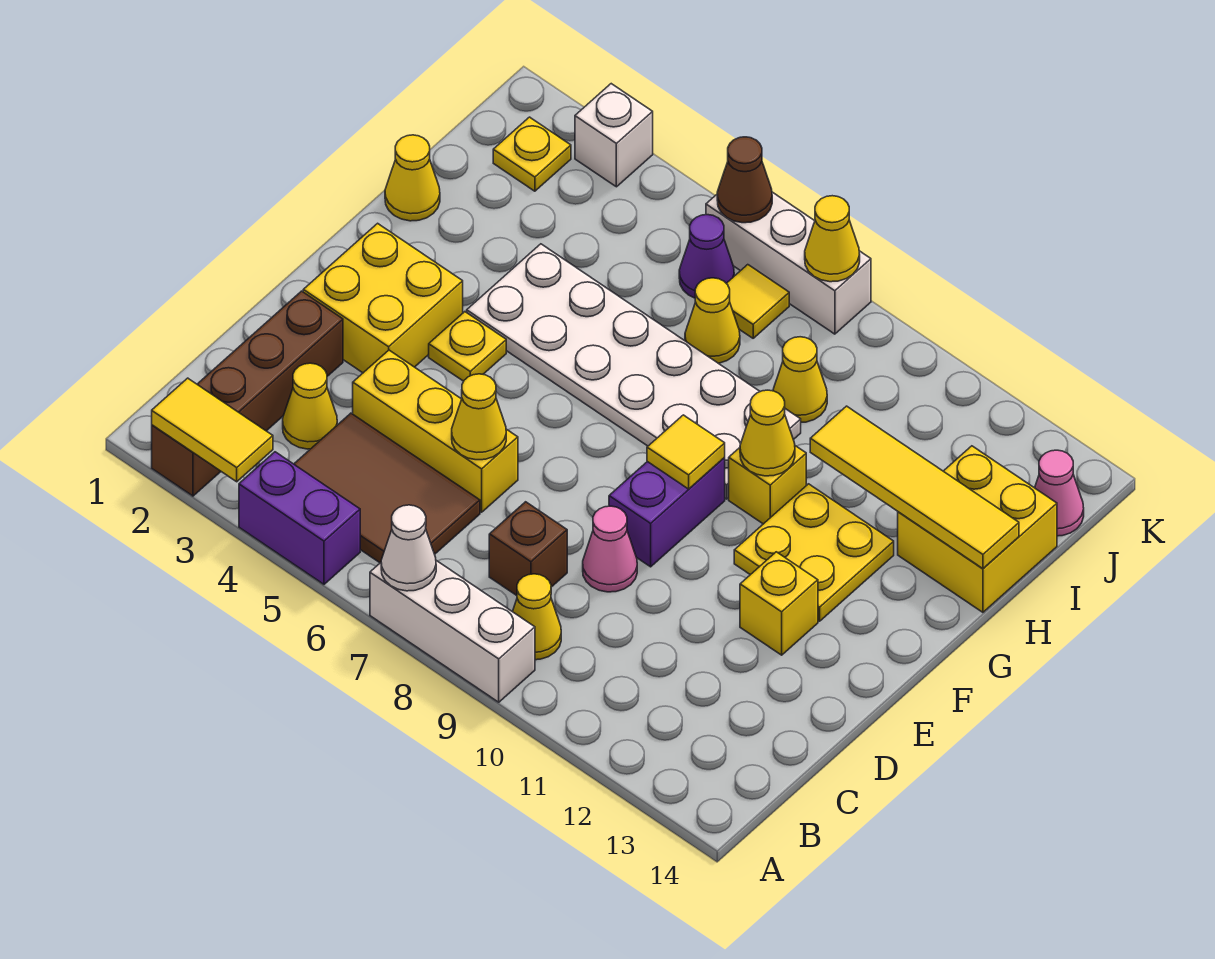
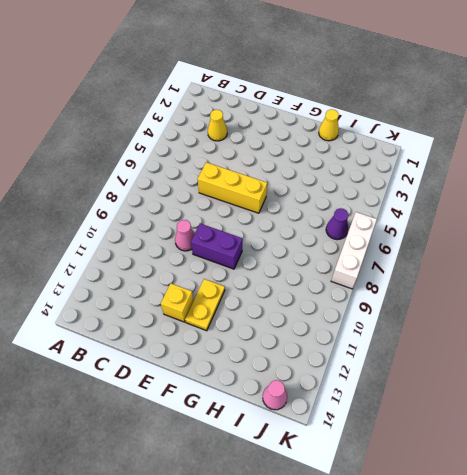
yellow brick D6:F6 level 1 -> yellow brick D4:D6 level 1
yellow plate F11:F12 level 1 -> yellow plate F11:G12 level 1
none -> brown brick A2:D2 level 1
none -> purple brick A4:A5 level 1
none -> white brick A7:A9 level 1
none -> brown tile B4:C6 level 1

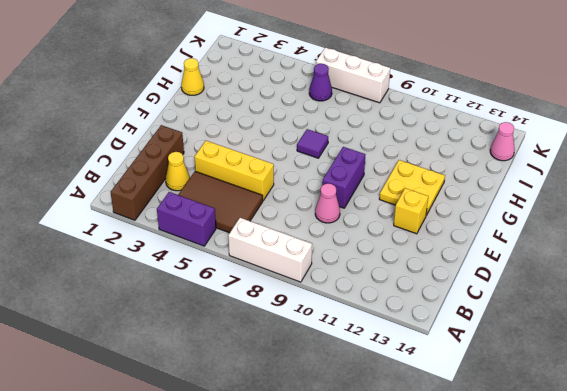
purple tile G7 level 1 -> white plate G4:H9 level 1
none -> yellow cone B9 level 1
none -> brown brick C8 level 1
none -> yellow brick E2:F3 level 1
none -> yellow plate F4 level 1

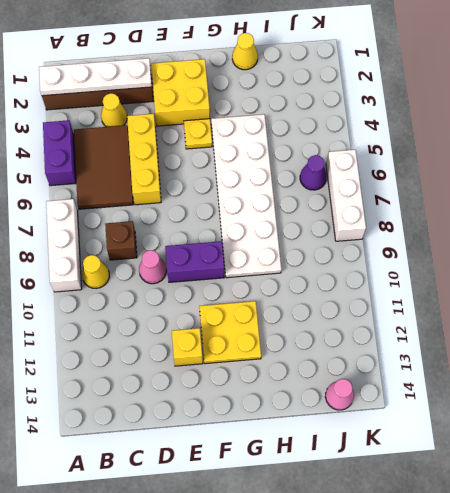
white plate A2:D2 level 2 -> yellow tile A2:A3 level 2
none -> yellow brick G10 level 1
none -> yellow brick H13:I14 level 1
none -> yellow cone I7 level 1
none -> yellow cone I9 level 1

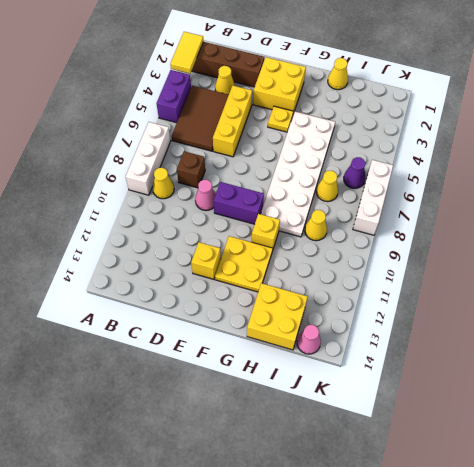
none -> yellow plate J2 level 1
none -> yellow tile J7 level 1
none -> white brick K3 level 1
none -> white cone A7 level 2

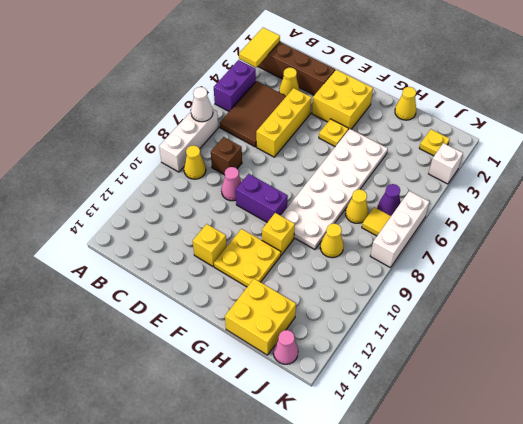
none -> yellow cone D6 level 2
none -> yellow tile F9 level 2
none -> yellow cone G10 level 2
none -> yellow tile H11:H14 level 2

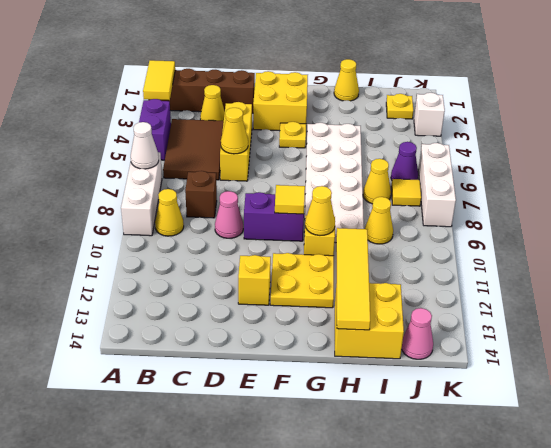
none -> brown cone K6 level 2
none -> yellow cone K8 level 2

